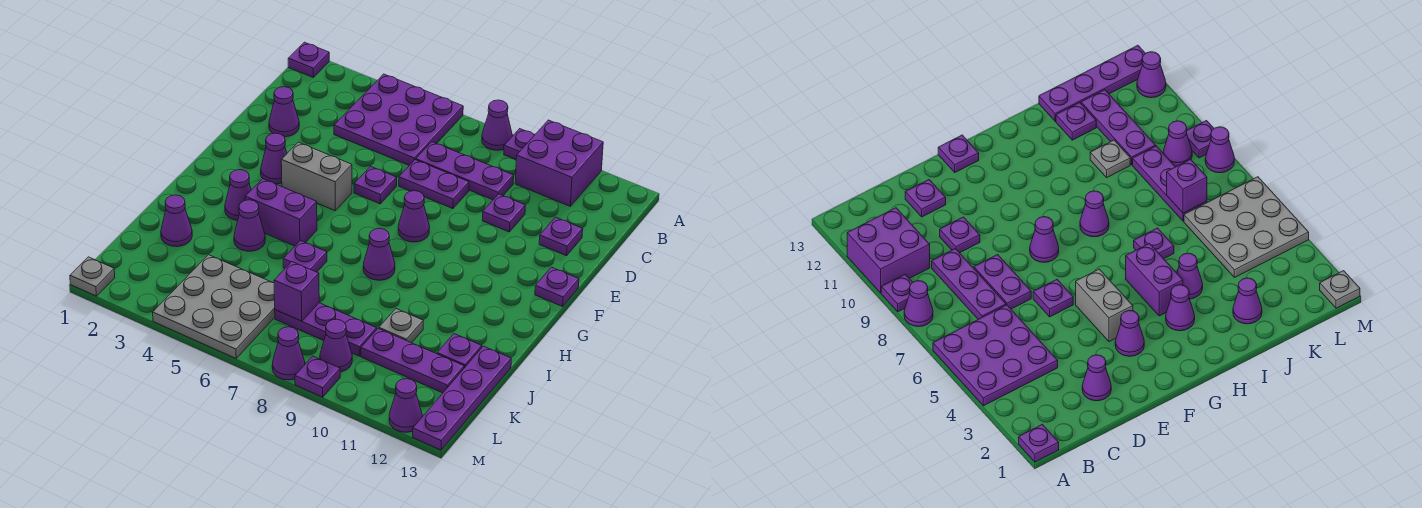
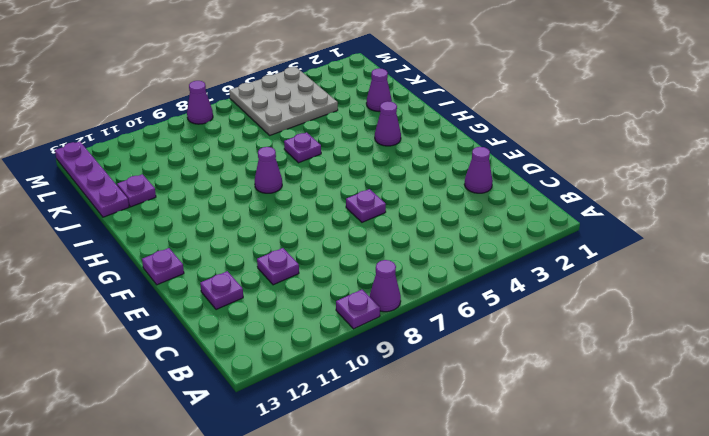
none -> purple plate A1 level 1
none -> purple plate A4:C6 level 1
none -> purple brick A10:B11 level 1
none -> purple plate C7:C9 level 1

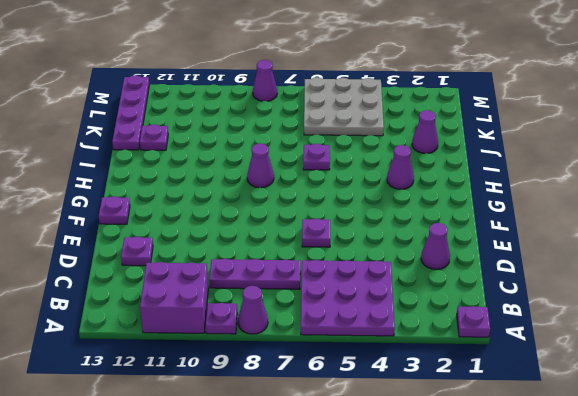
none -> purple plate D7:D8 level 1
none -> purple plate D10 level 1
none -> purple cone F3 level 1
none -> grey brick F4:F5 level 1

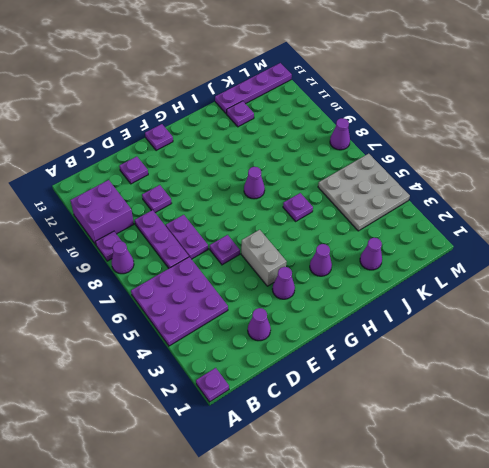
none -> purple cone F8 level 1
none -> purple brick H4:H5 level 1
none -> purple cone I4 level 1
none -> grey plate J10 level 1

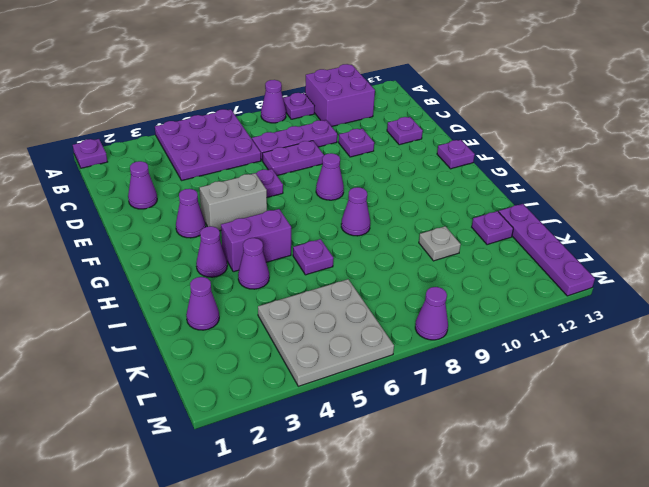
none -> purple plate K7:K9 level 1
none -> purple plate K10:K12 level 1
none -> purple cone L9 level 1
none -> grey plate M1 level 1

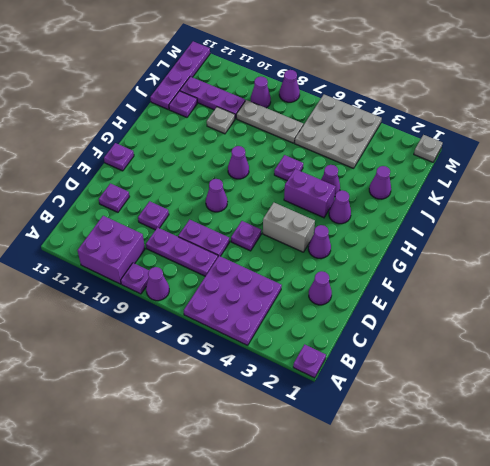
grey plate K7:K9 level 1 -> purple plate K7:K9 level 1
none -> purple plate M9 level 1
none -> purple cone M12 level 1
none -> purple brick K7 level 2

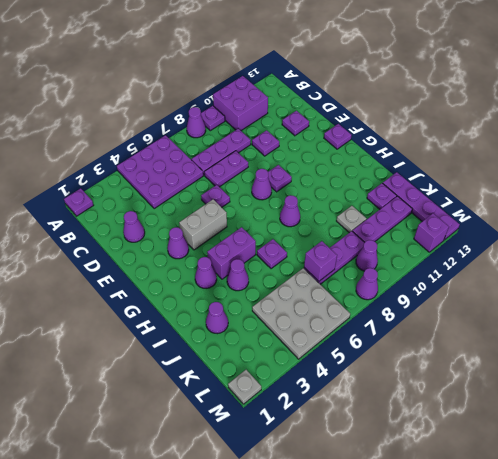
purple plate F9 level 1 -> purple plate M9 level 1
purple brick M12 level 1 -> purple cone M12 level 1

